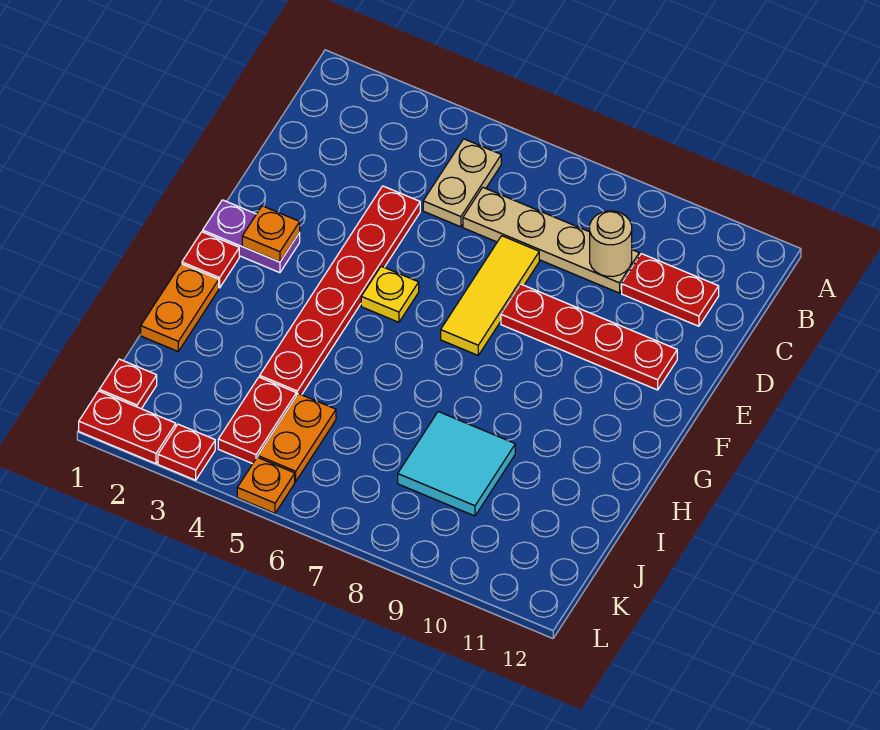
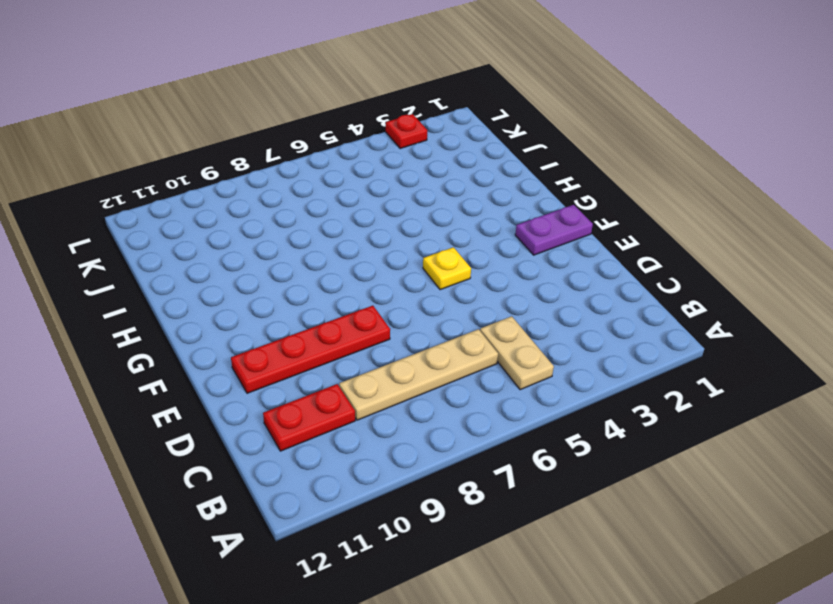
none -> red plate D4:I4 level 1
none -> yellow tile D7:F7 level 1
none -> red plate G1 level 1

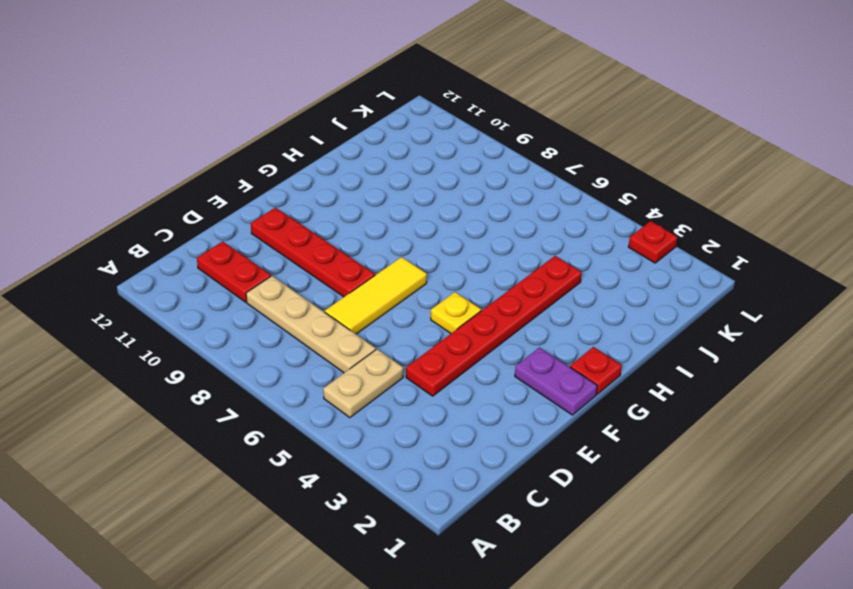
none -> orange plate H1:I1 level 1
none -> cyan tile I8:J9 level 1
none -> red plate J4:K4 level 1

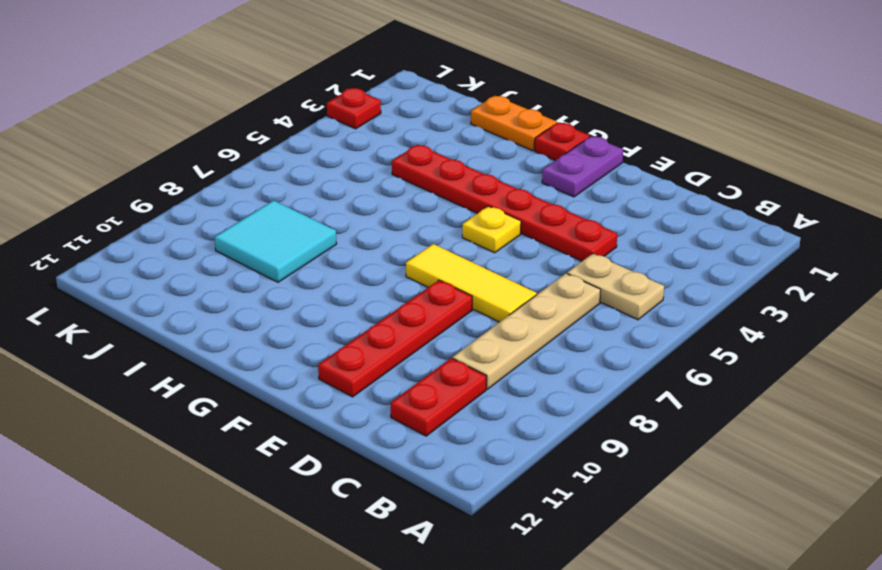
none -> red plate J4:K4 level 1
none -> orange plate J5:K5 level 1
none -> red plate K1 level 1

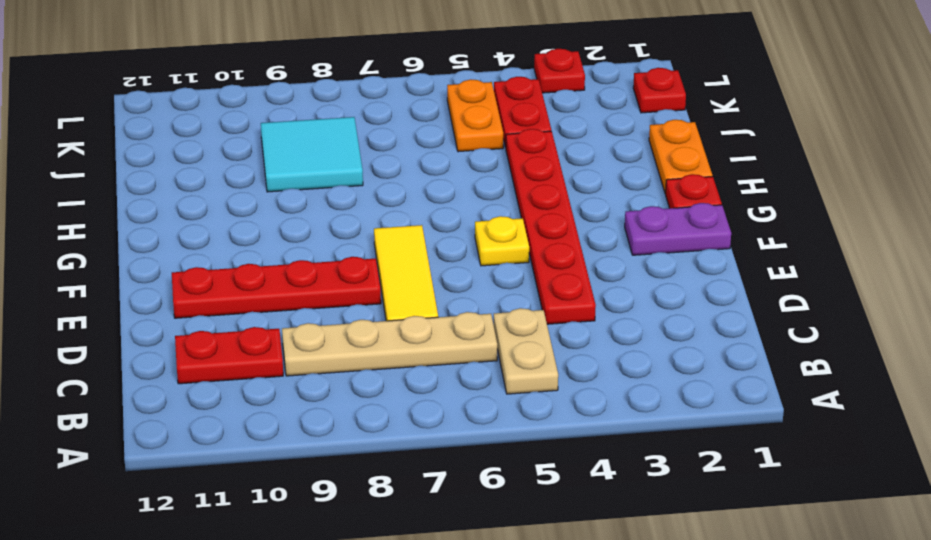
none -> red plate L1:L2 level 1
none -> orange plate L5 level 1
none -> tan round brick C9 level 2

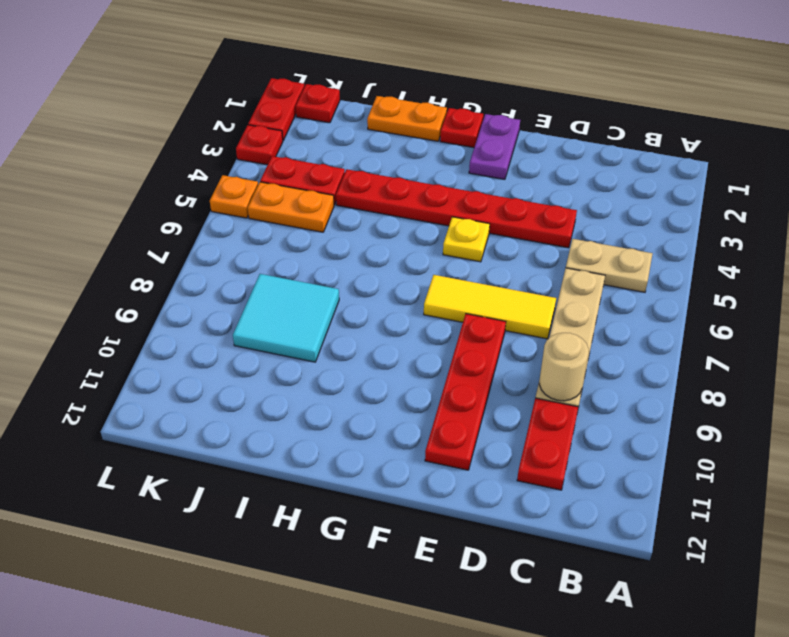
none -> orange plate F2 level 2

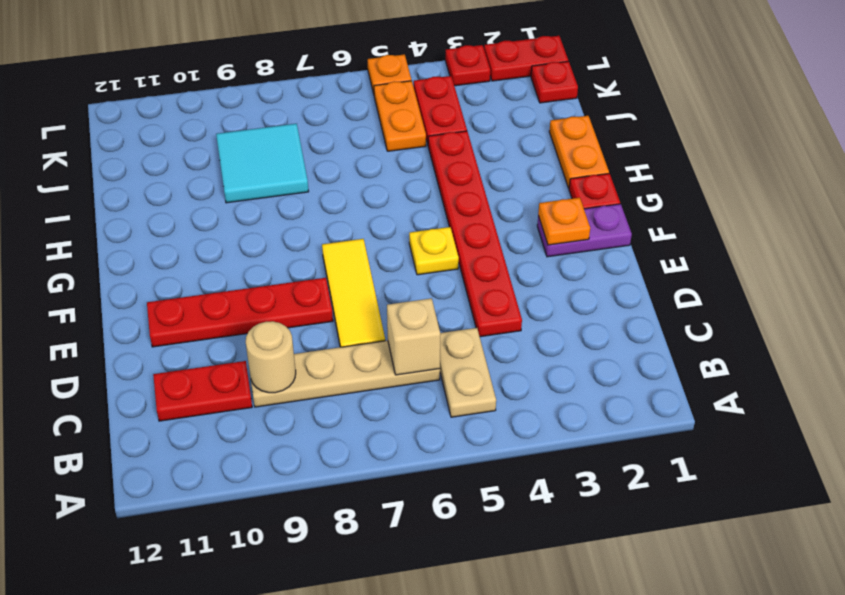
tan brick C6 level 2 -> none

